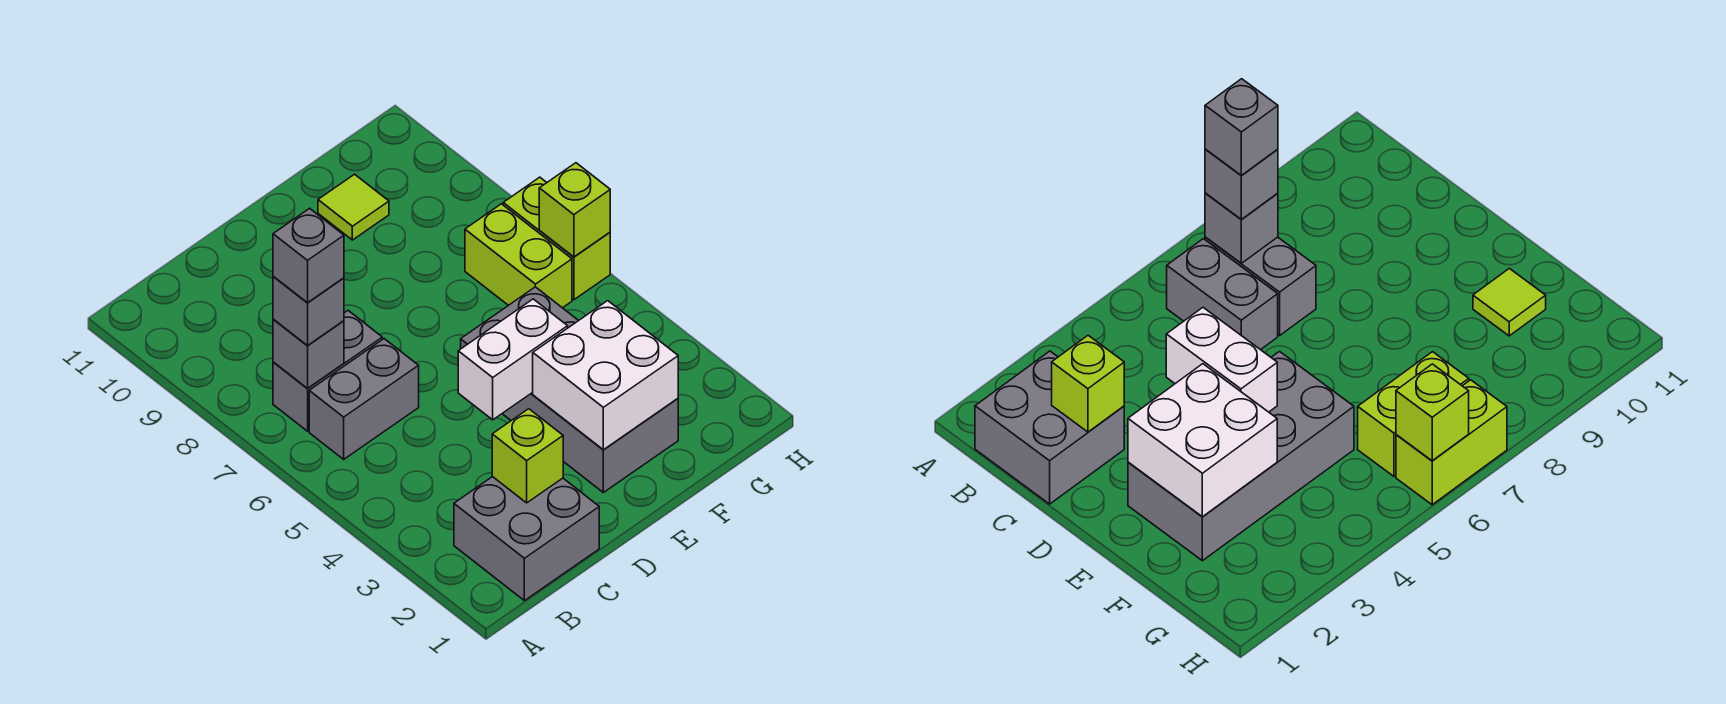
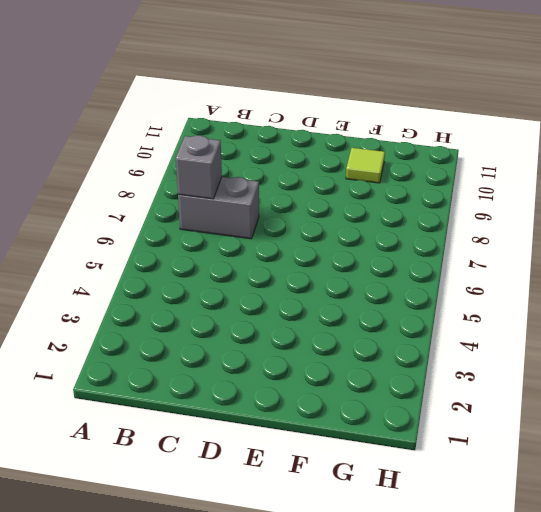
none -> grey brick B1:C2 level 1
none -> grey brick B6:C6 level 1
none -> grey brick E2:F5 level 1

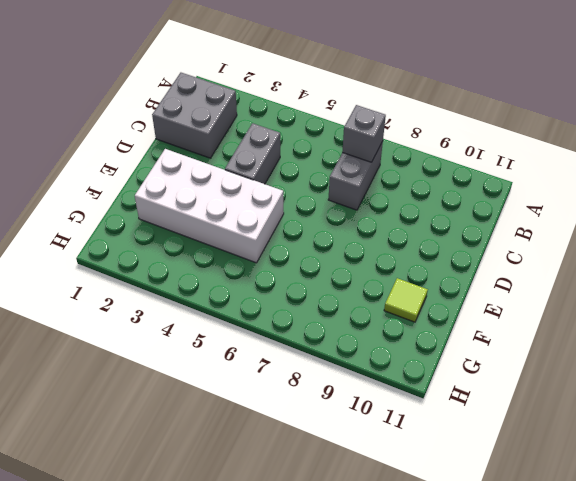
grey brick C4:D4 level 1 -> grey brick B6:C6 level 1
white brick E2:F5 level 1 -> grey brick E2:F5 level 1
none -> lime brick G6:G7 level 1
none -> lime brick H6:H7 level 1
none -> lime brick C2 level 2

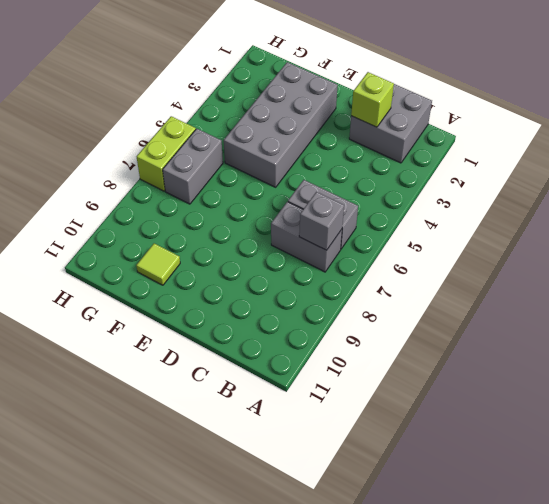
grey brick G6:G7 level 1 -> lime brick G6:G7 level 1
none -> white brick D4:E4 level 2
none -> white brick E2:F3 level 2
none -> lime brick H6 level 2

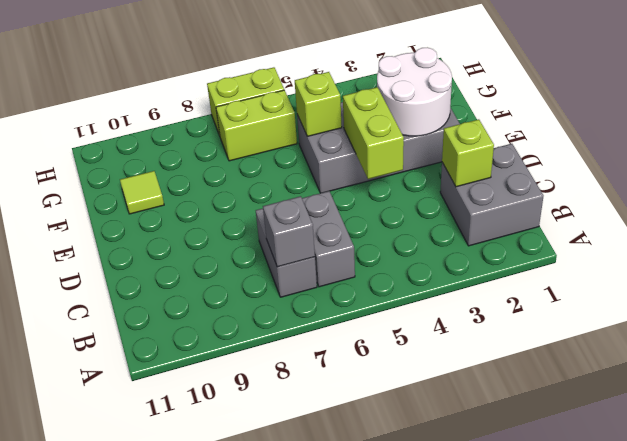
lime brick D4:E4 level 2 -> white brick D4:E4 level 2
white round brick E2:F3 level 2 -> white brick E2:F3 level 2
lime brick F5 level 2 -> lime brick H6 level 2
none -> grey brick B7 level 3
none -> grey brick B7 level 4

